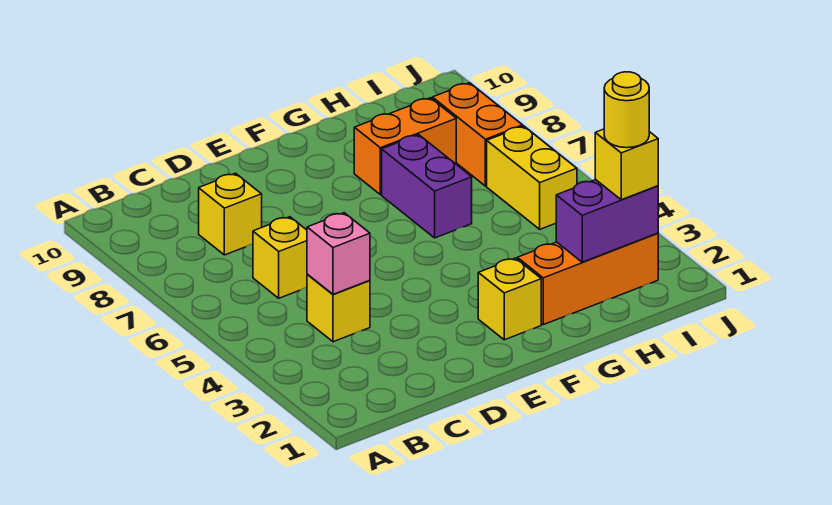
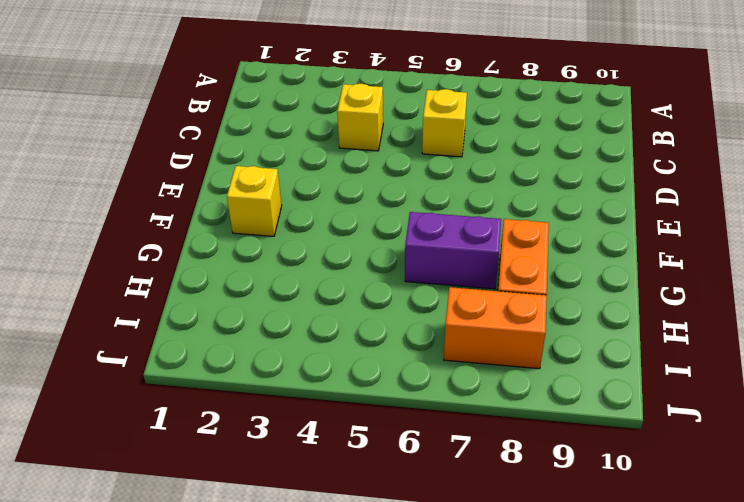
none -> yellow brick C8 level 1
none -> orange brick G2:I2 level 1
none -> yellow brick I5:I6 level 1

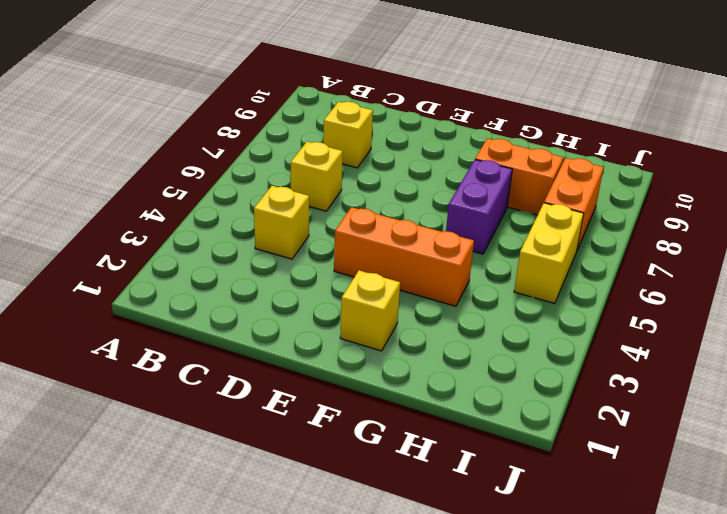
orange brick E4:G4 level 1 -> orange brick G2:I2 level 1
none -> pink brick C4 level 2
none -> purple brick H2:I2 level 2
none -> yellow brick I2 level 3

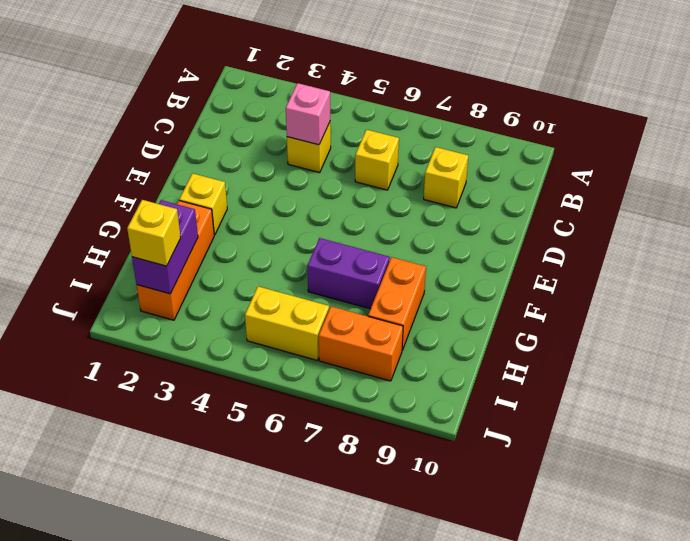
none -> yellow round brick I2 level 4

